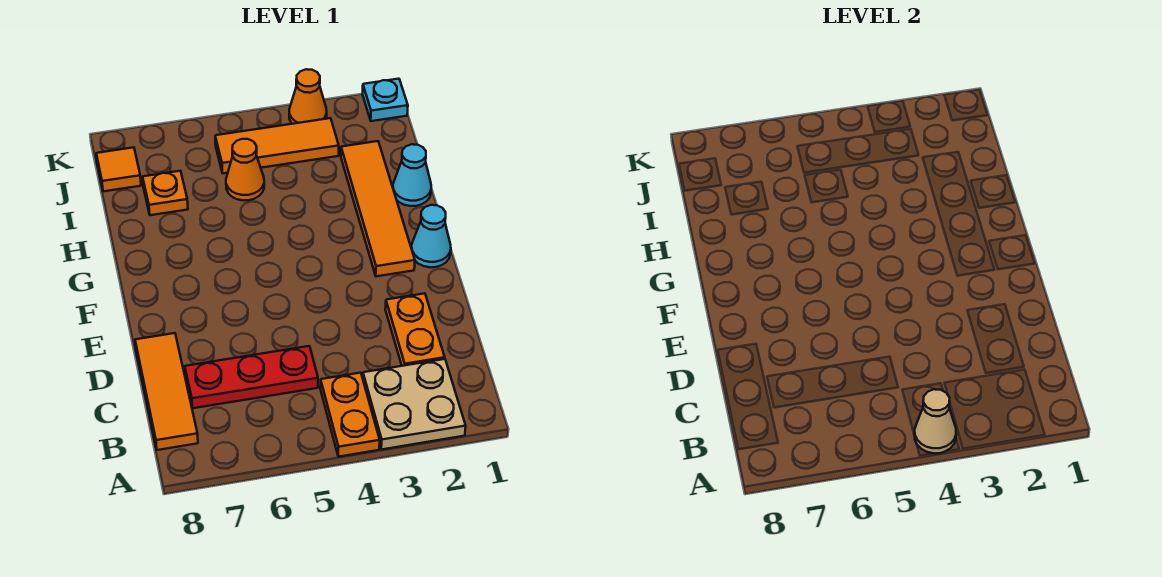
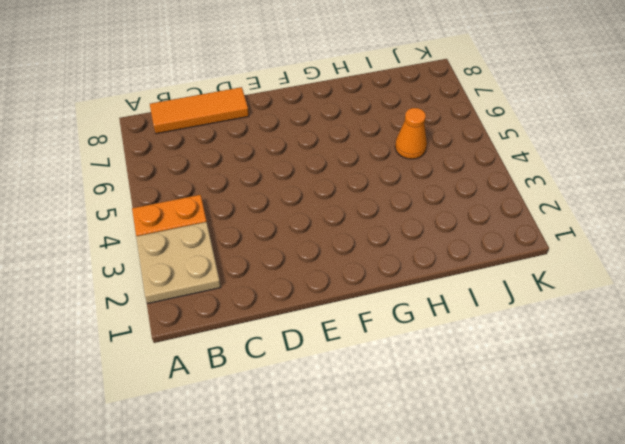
none -> orange plate C2:D2 level 1
none -> red plate C5:C7 level 1
none -> cyan cone F1 level 1

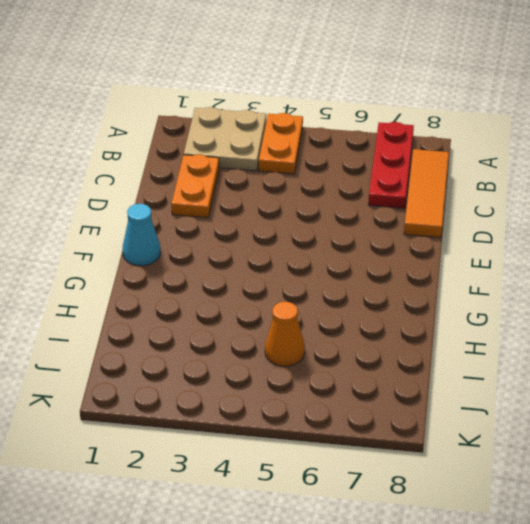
red plate A7:C7 level 1 -> red plate C5:C7 level 1
none -> orange tile F2:I2 level 1
none -> cyan cone H1 level 1
none -> orange plate I7 level 1

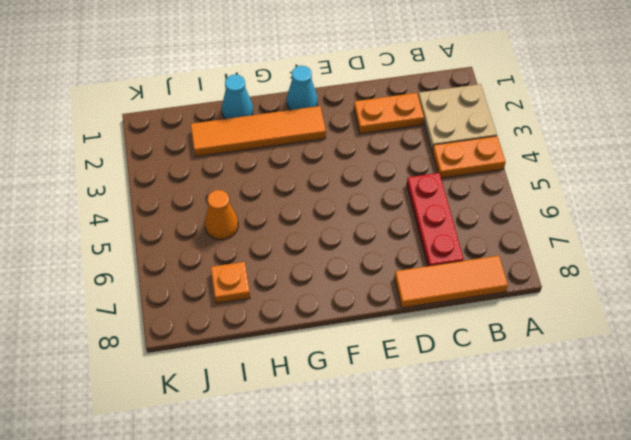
none -> orange tile J3:J5 level 1
none -> orange tile J8 level 1
none -> cyan plate K1 level 1

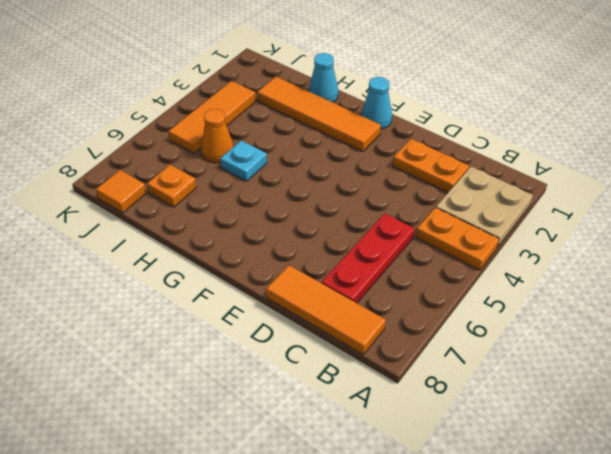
cyan plate H5 level 1 -> cyan plate K1 level 1
none -> orange cone K3 level 1
none -> tan cone A4 level 2

